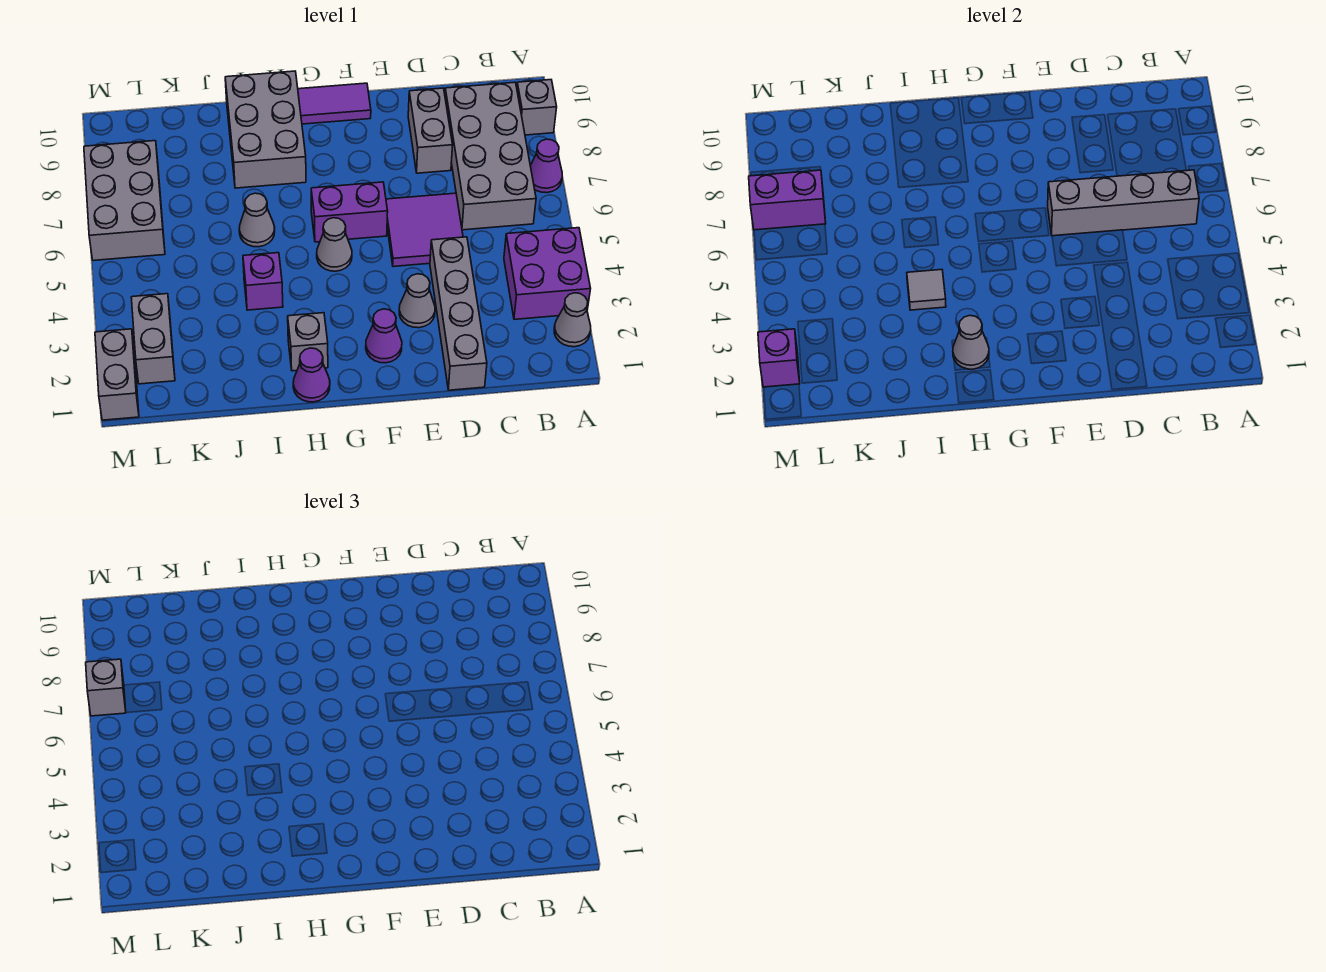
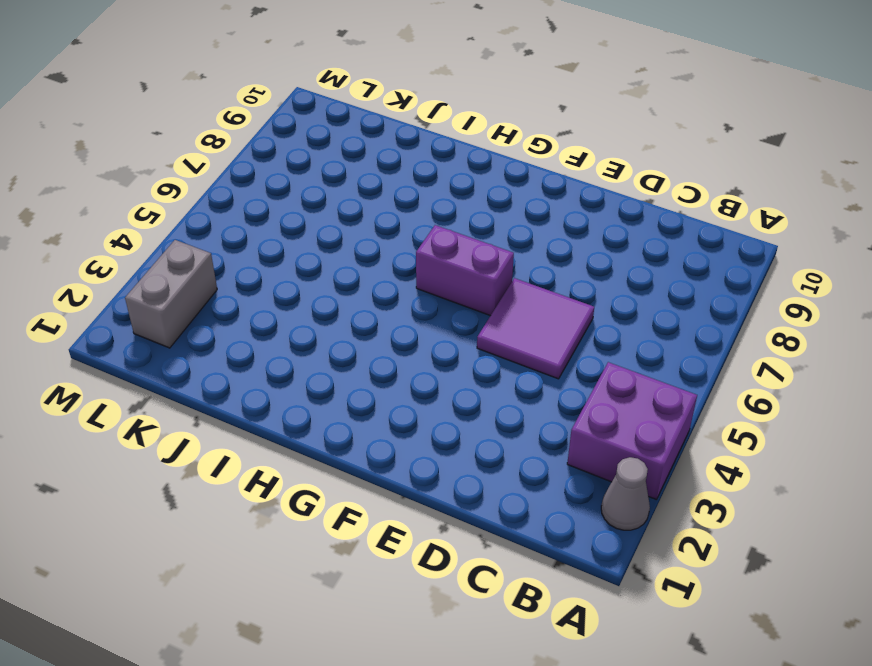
none -> purple cone A7 level 1
none -> grey brick A9 level 1
none -> grey brick B6:C9 level 1

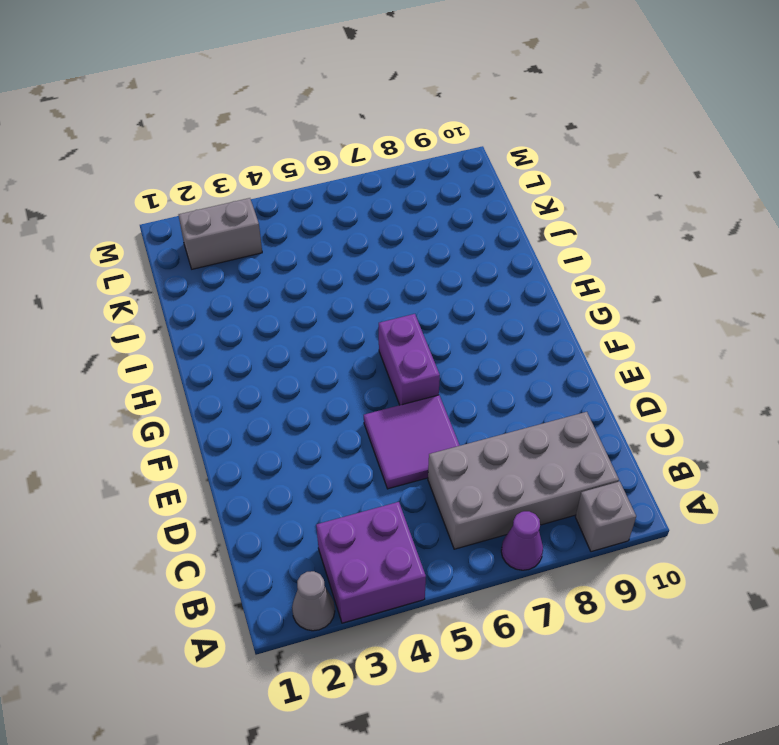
none -> grey brick D1:D4 level 1
none -> grey brick D8:D9 level 1
none -> grey cone E3 level 1

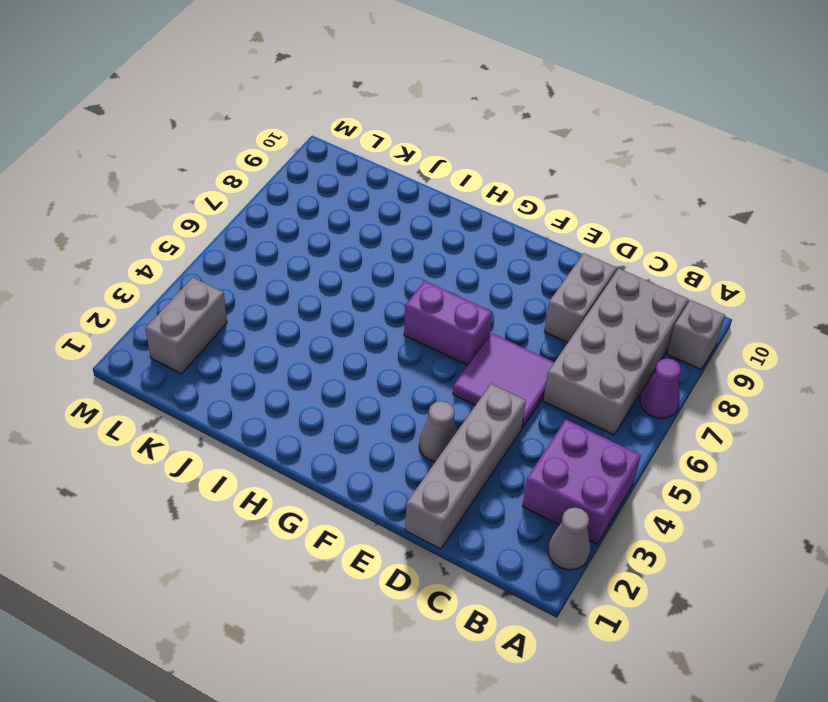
none -> purple cone F2 level 1
none -> purple tile F10:G10 level 1
none -> grey cone G5 level 1

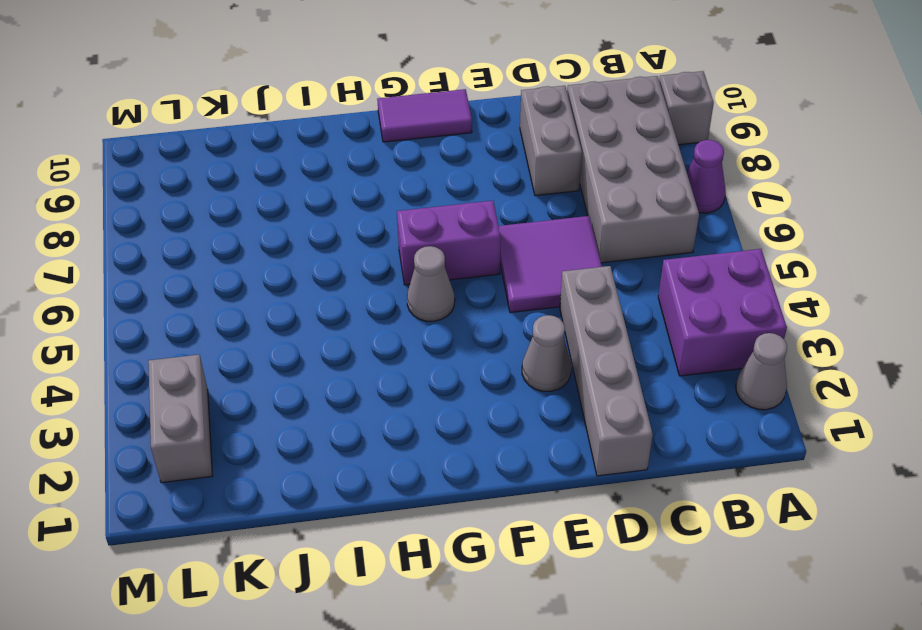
none -> purple cone F2 level 1
none -> purple cone H1 level 1
none -> grey brick H2 level 1

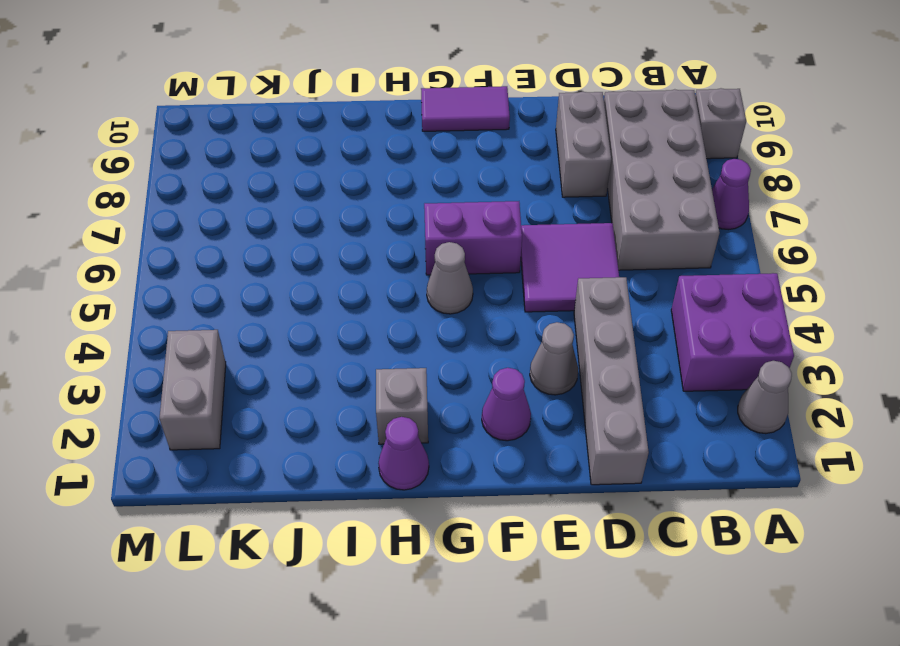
none -> grey brick H8:I10 level 1
none -> purple brick I4 level 1
none -> grey cone I6 level 1

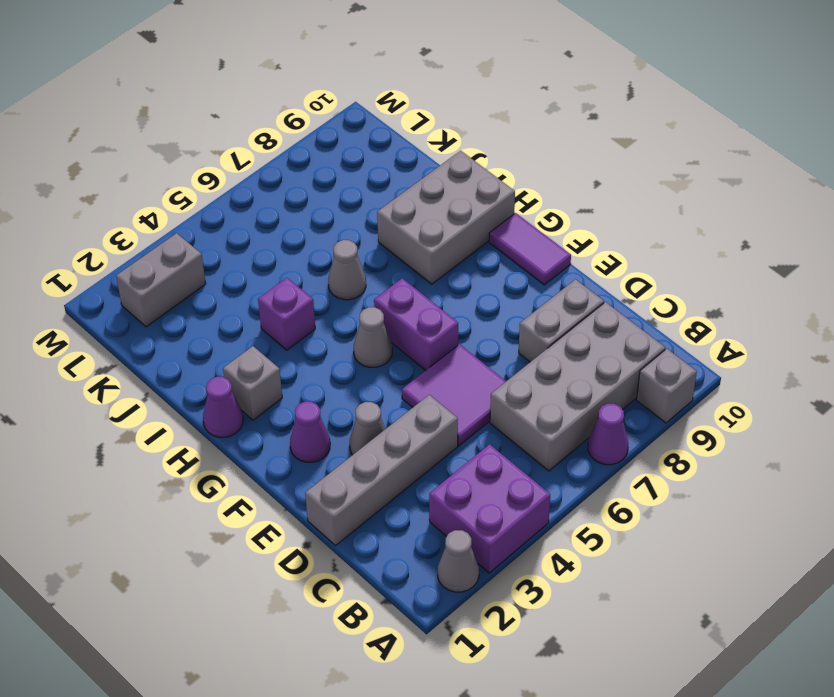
none -> grey brick L6:M8 level 1
none -> grey brick M1:M2 level 1
none -> grey brick B6:E6 level 2

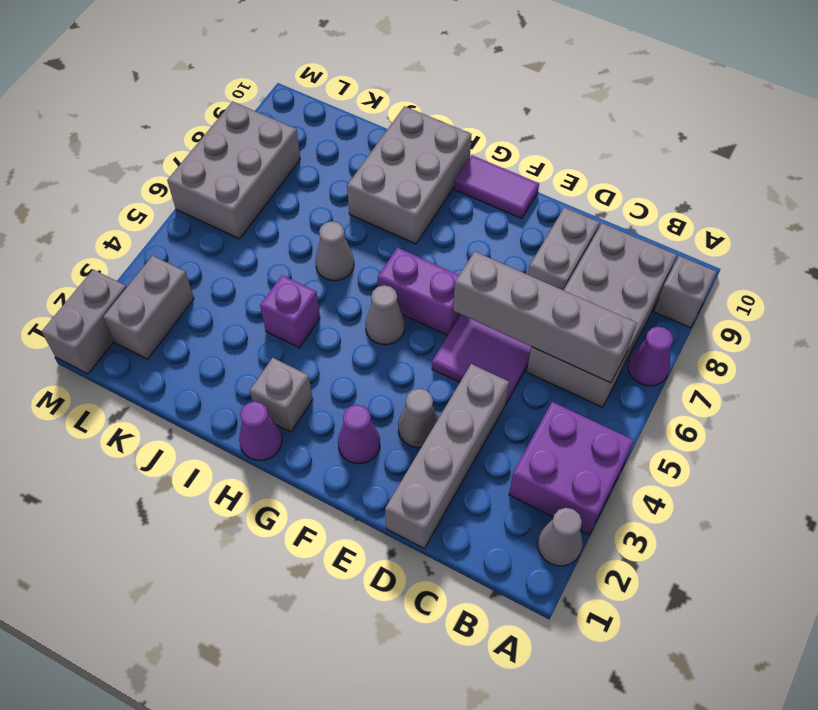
none -> grey cone H2 level 2
none -> grey tile I4 level 2
none -> purple brick L7:M7 level 2

